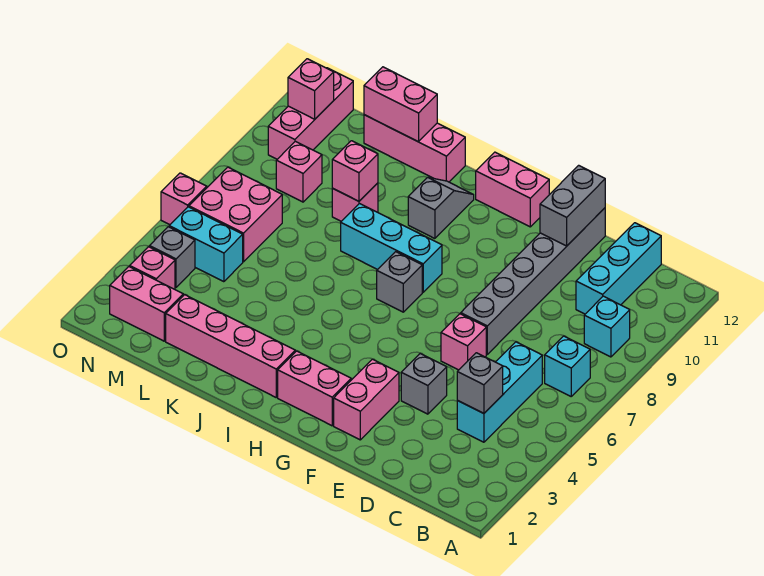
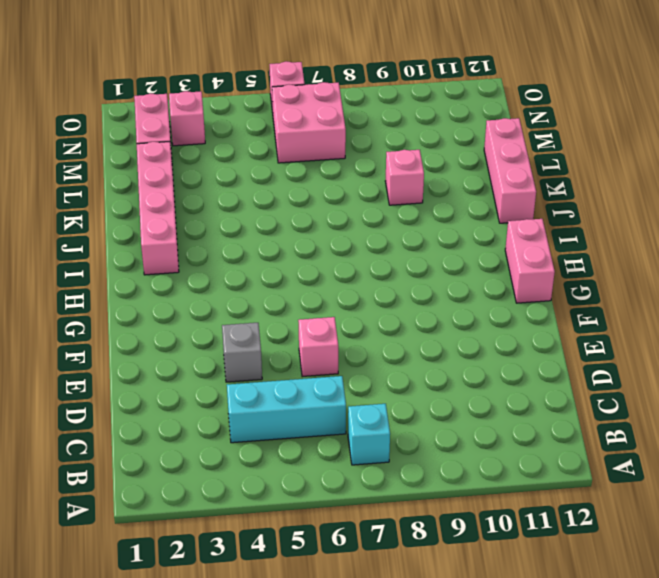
none -> cyan brick B9 level 1
none -> cyan brick C10:C12 level 1
none -> grey brick E7:E12 level 1

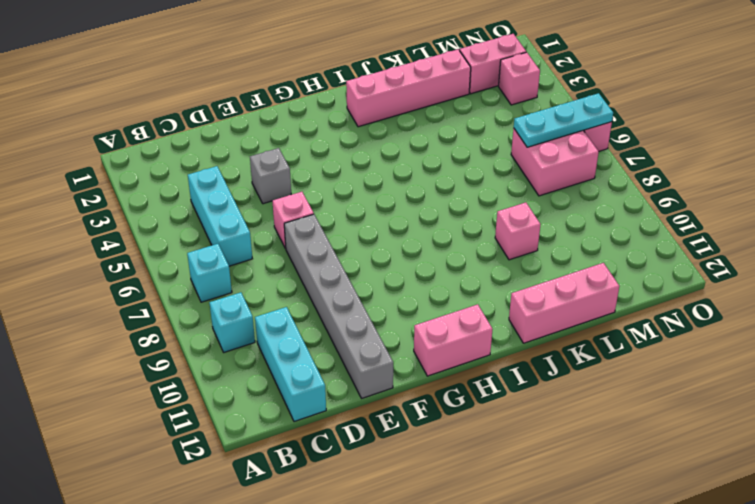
cyan plate M6:O6 level 2 -> none
none -> pink brick F2:F3 level 1
none -> pink brick G2:H2 level 1
none -> grey brick H7 level 1

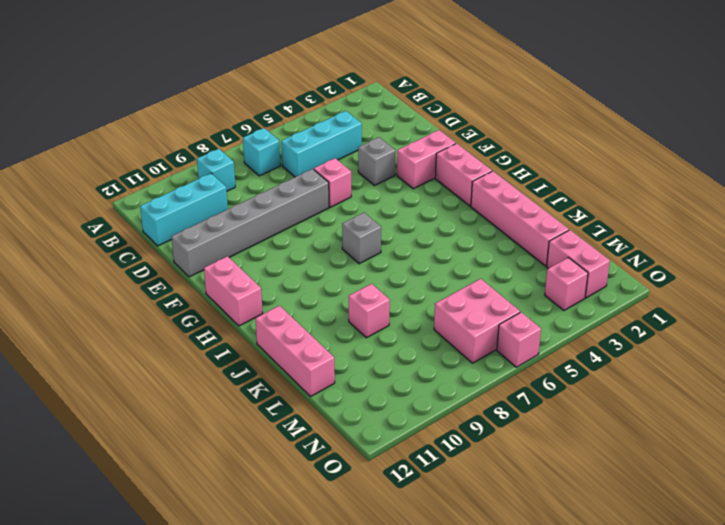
none -> cyan brick H8:J8 level 1
none -> grey slope I10:I11 level 1 top 10
none -> cyan brick M5:N5 level 1

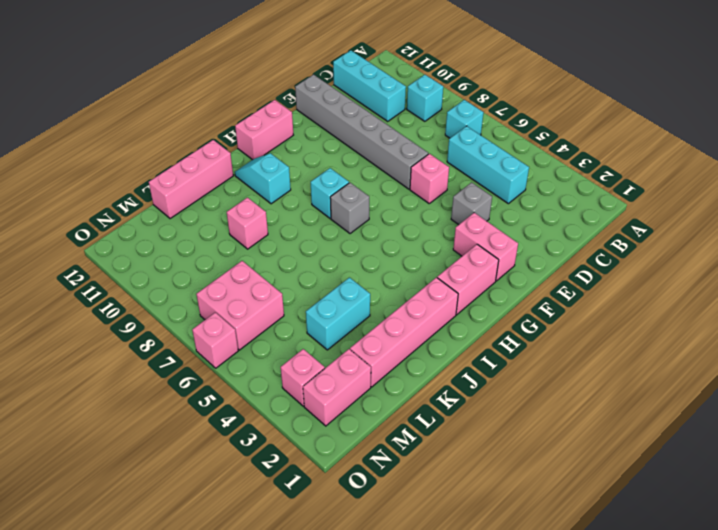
cyan brick H8 level 1 -> cyan brick H8:J8 level 1
cyan slope I10:I11 level 1 top 10 -> grey slope I10:I11 level 1 top 10
cyan brick K4:L4 level 1 -> cyan brick M5:N5 level 1
none -> pink brick M9 level 1
none -> grey brick N4 level 1
none -> pink brick N10:N12 level 1

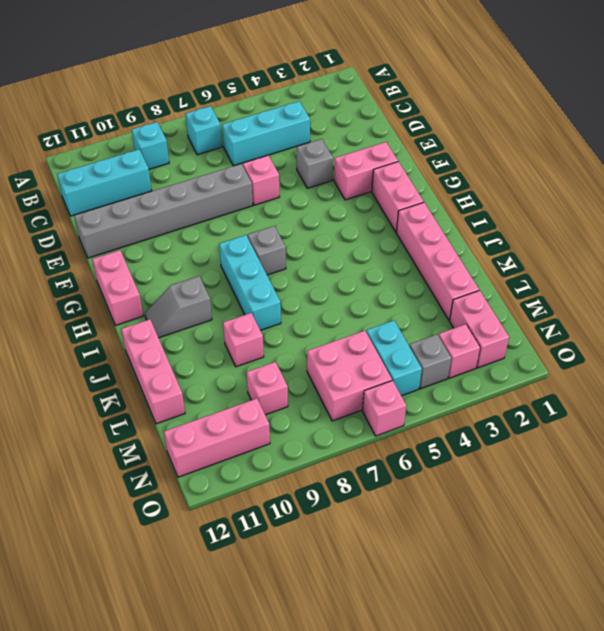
none -> grey brick C4 level 2
none -> grey brick E11:E12 level 2
none -> pink brick K9 level 2

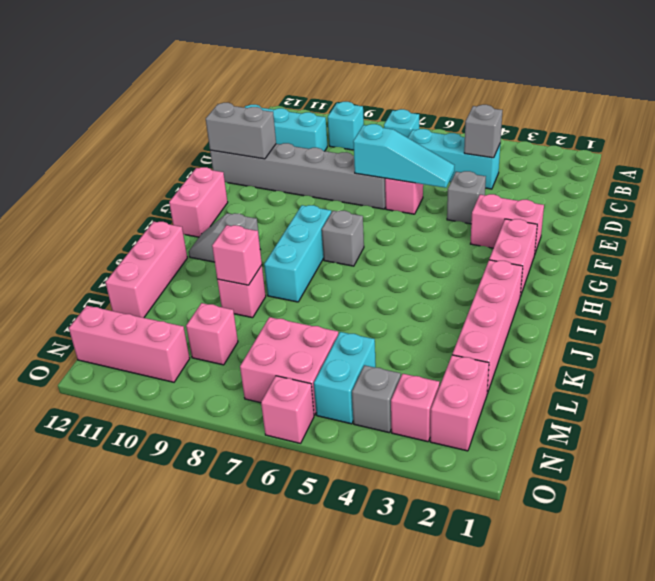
cyan slope E5:E7 level 2 top 7 -> none
none -> pink brick K12:L12 level 2
none -> pink brick N11 level 2

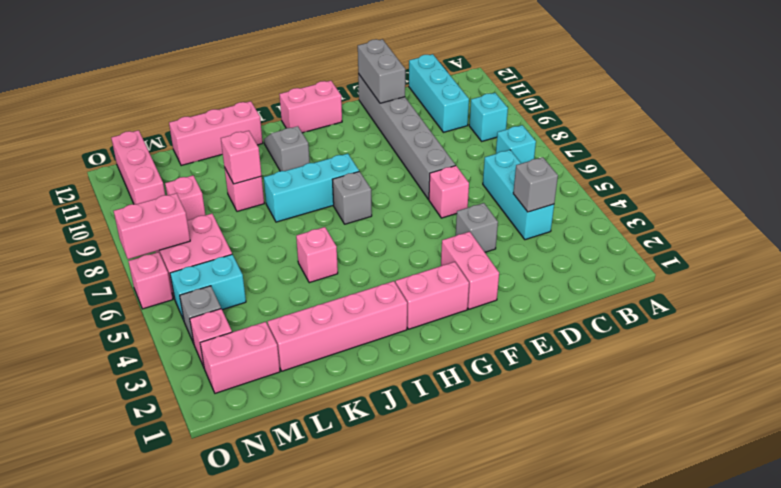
pink brick J5 level 1 -> pink brick N11 level 2
pink brick N7:O7 level 2 -> pink brick K12:L12 level 2

